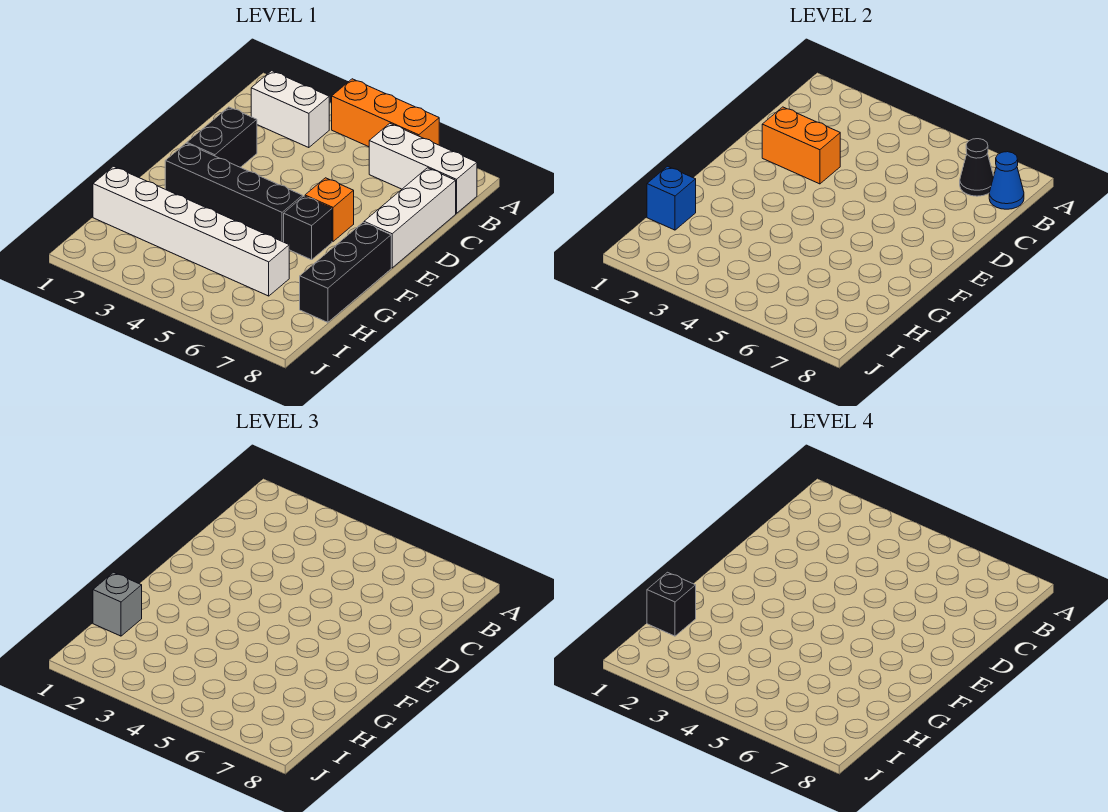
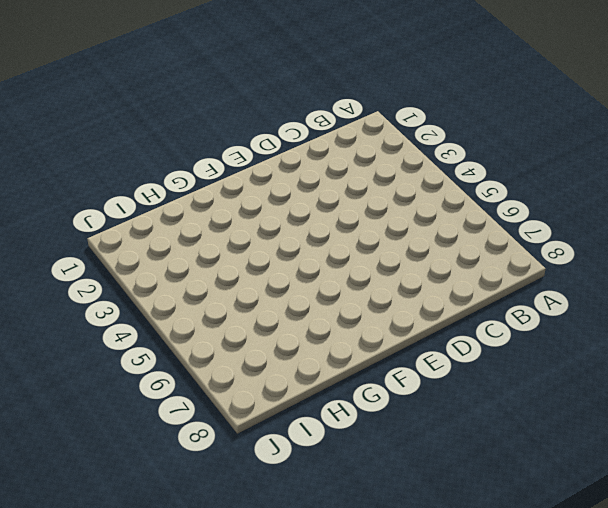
none -> orange brick A4:A6 level 1
none -> white brick B2:B3 level 1
none -> white brick B6:B8 level 1

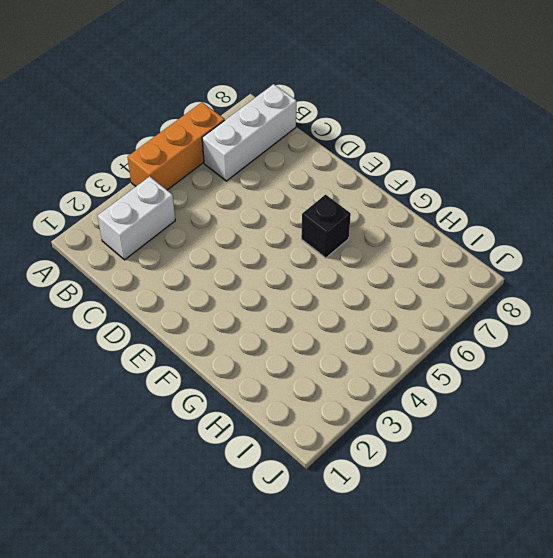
none -> white brick C8:E8 level 1
none -> black brick D2:E2 level 1
none -> orange brick E6 level 1

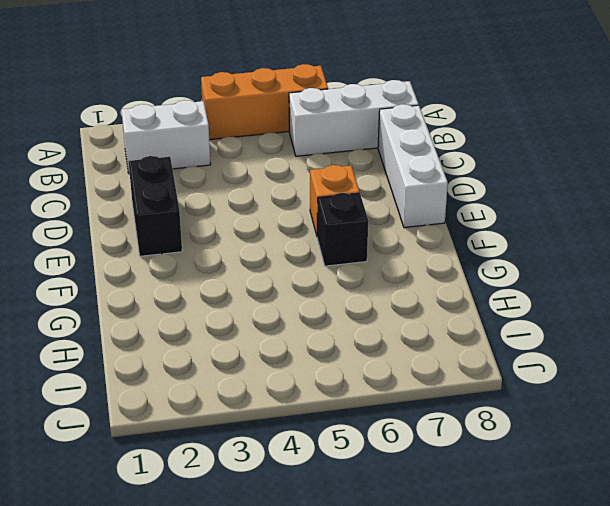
none -> black brick F2:F5 level 1
none -> black brick F8:H8 level 1
none -> white brick H1:H6 level 1

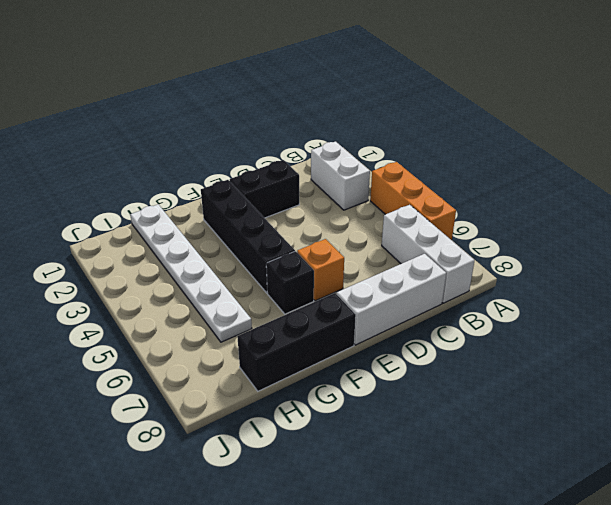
white plate H1:H6 level 1 -> white brick H1:H6 level 1
none -> black cone B7 level 2
none -> blue cone B8 level 2
none -> orange brick D2:D3 level 2

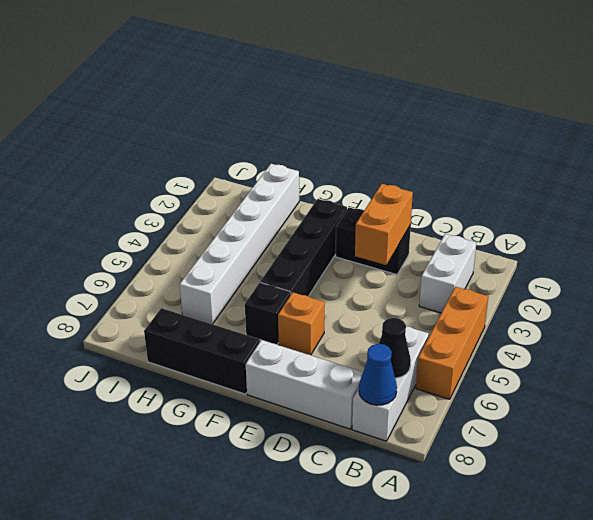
none -> blue brick H1 level 2
none -> grey brick H1 level 3
none -> black brick H1 level 4

